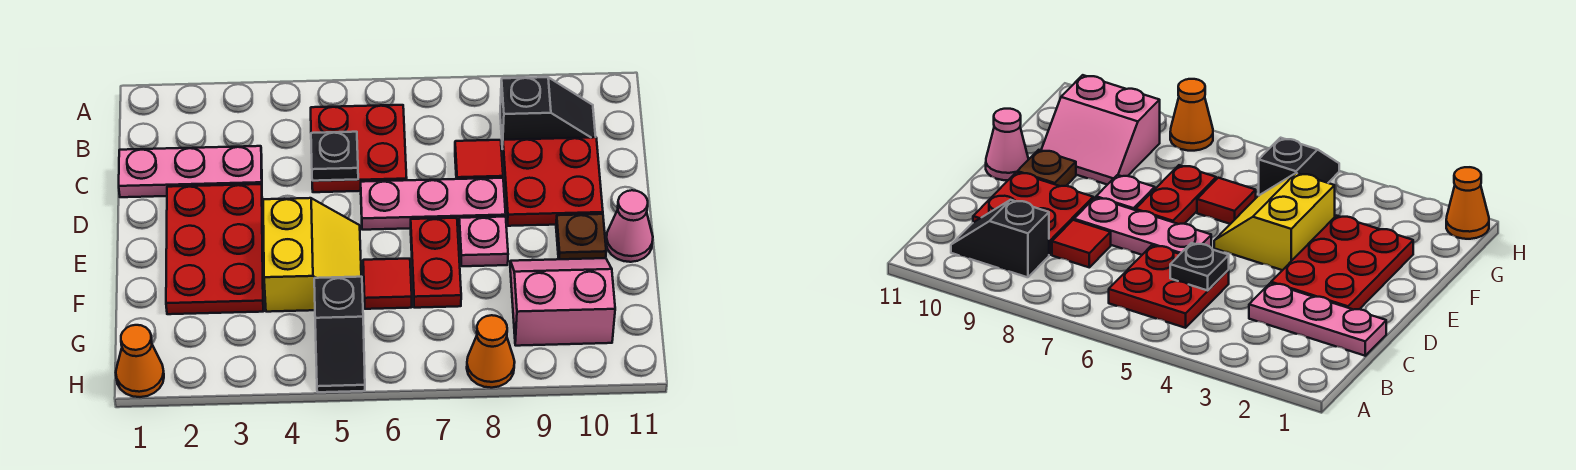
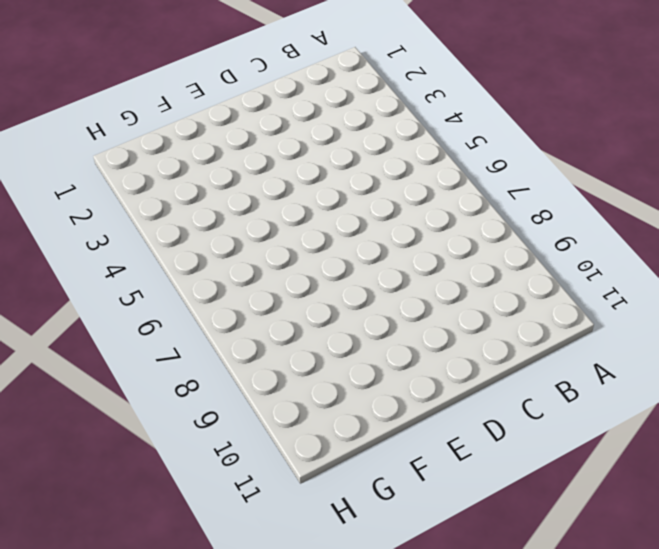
none -> red plate B5:C6 level 1
none -> black slope B9:B10 level 1 top 9
none -> pink plate C1:C3 level 1

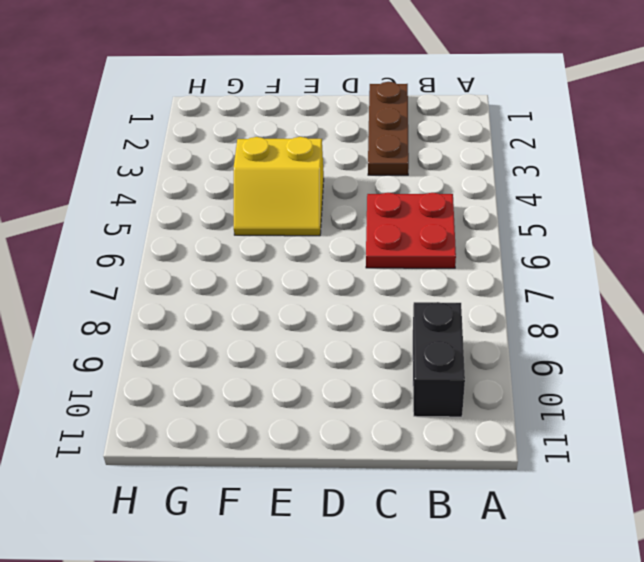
black brick B9:B10 level 1 -> black slope B9:B10 level 1 top 9
brown plate C1:C3 level 1 -> pink plate C1:C3 level 1
none -> red tile C8 level 1
none -> red plate C9:D10 level 1
none -> red plate D2:F3 level 1

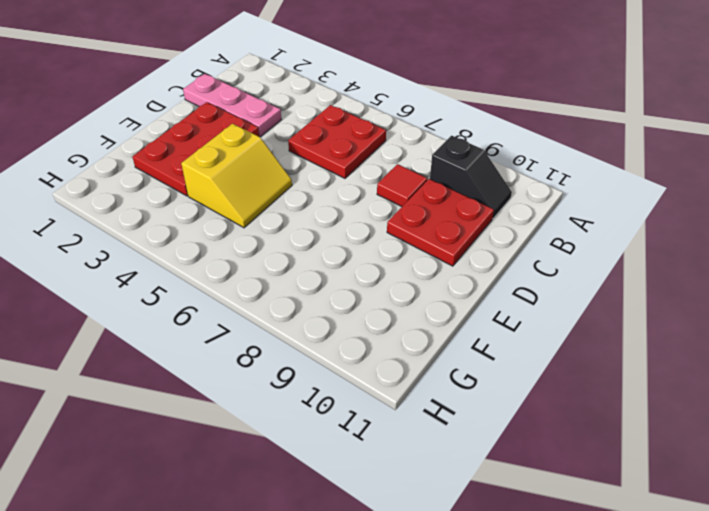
none -> pink plate D6:D8 level 1
none -> red plate E7:F7 level 1
none -> pink plate E8 level 1

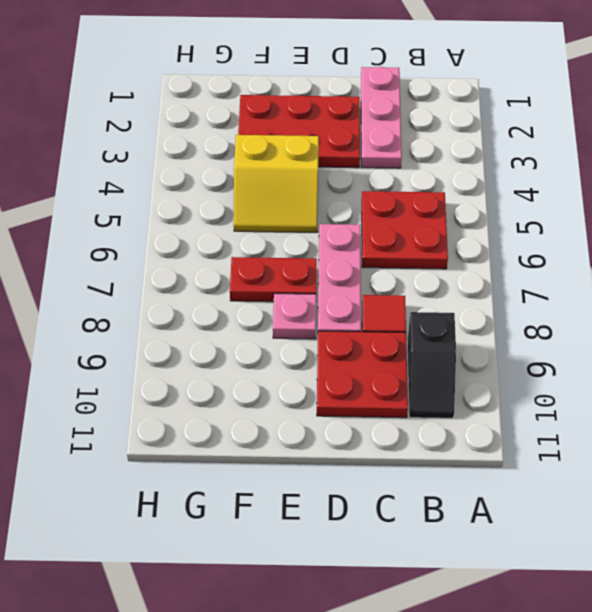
none -> brown plate E10 level 1
none -> pink cone E11 level 1
none -> red tile F6 level 1

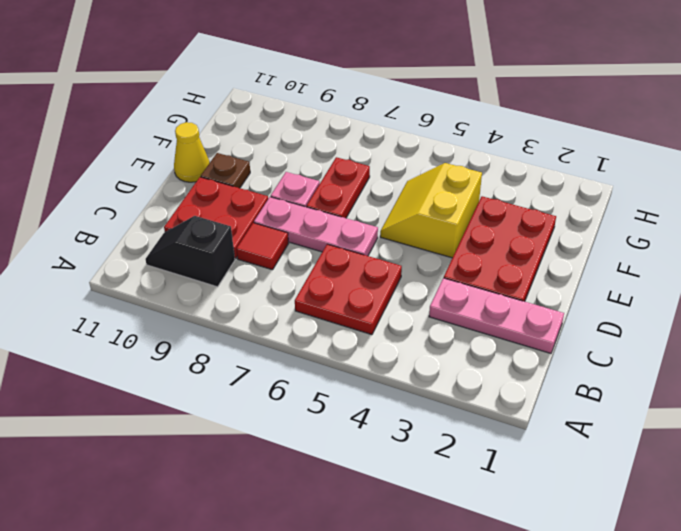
yellow cone E11 level 1 -> pink cone E11 level 1
none -> red tile F6 level 1
none -> pink slope F9:G10 level 1 top G
none -> black slope G5:H5 level 1 top G

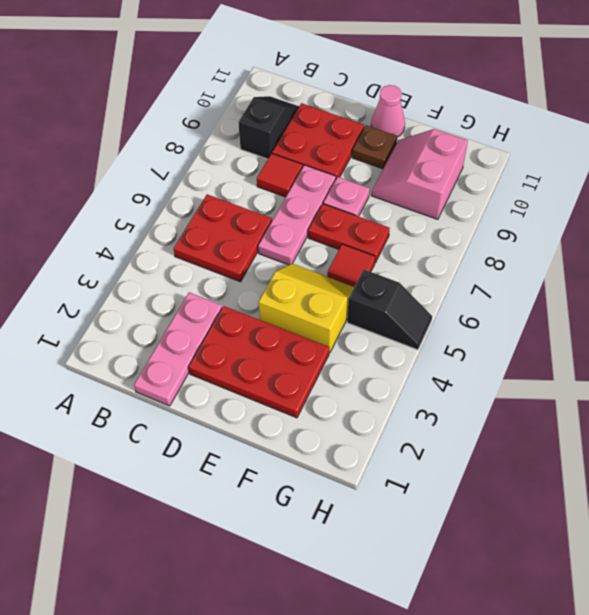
none -> orange cone H1 level 1
none -> orange cone H8 level 1
none -> black plate C5 level 2

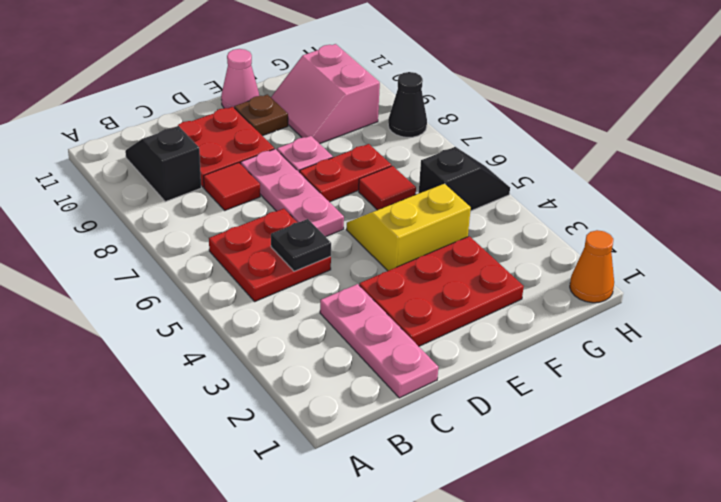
black cone H8 level 1 -> orange cone H8 level 1

